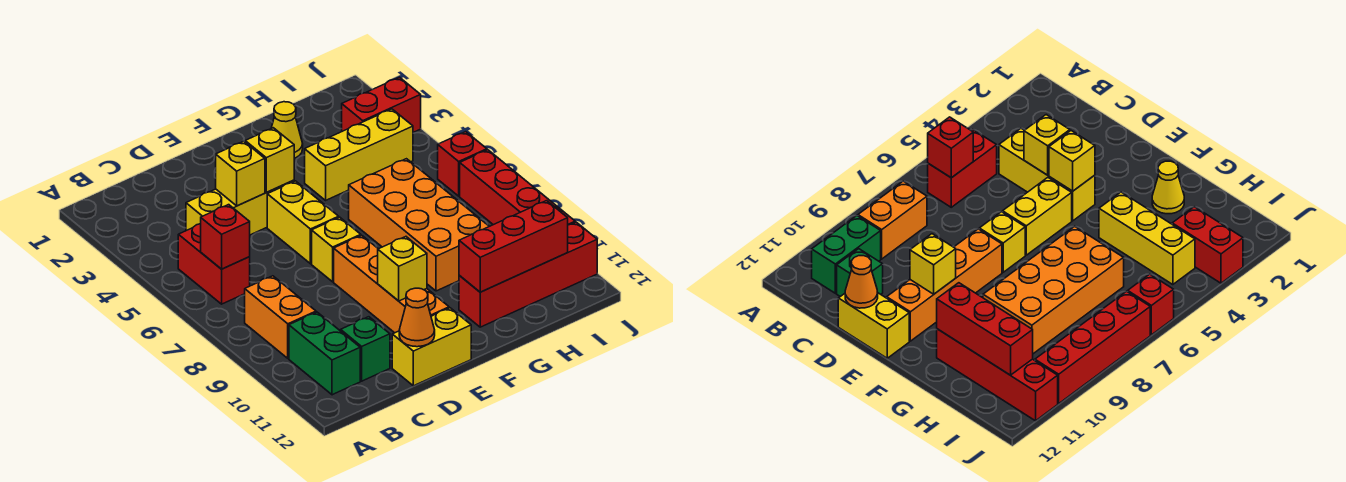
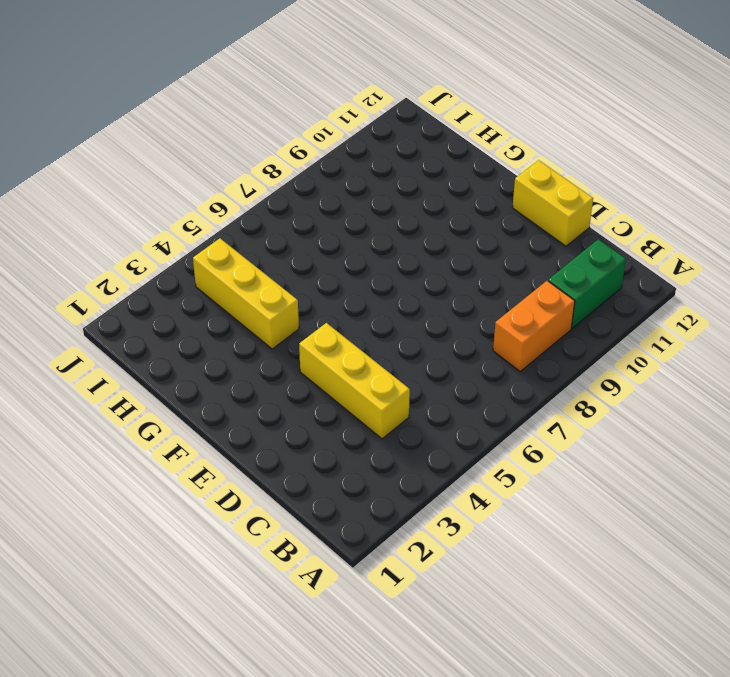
none -> red brick B5:B6 level 1
none -> green brick C11 level 1
none -> yellow brick E5:E6 level 1

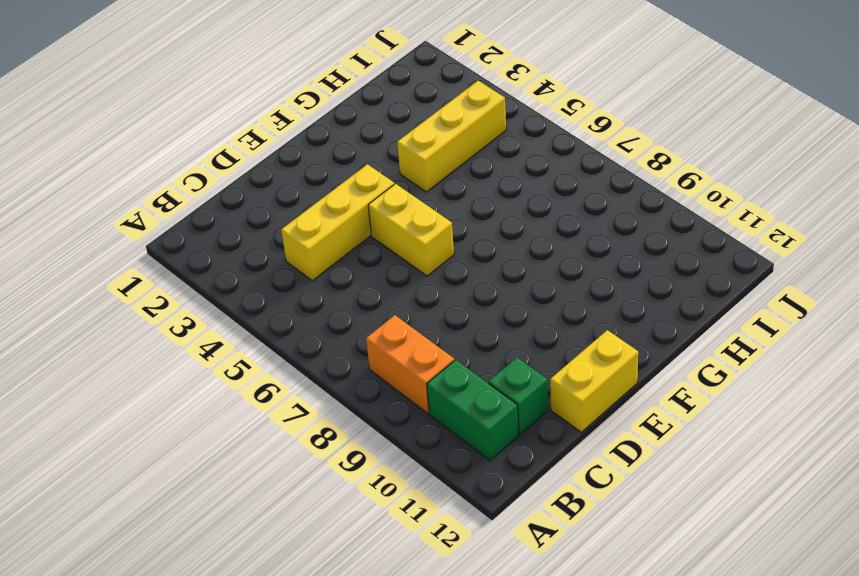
none -> red brick B5:B6 level 1
none -> yellow brick E7 level 1
none -> orange brick E8:E11 level 1

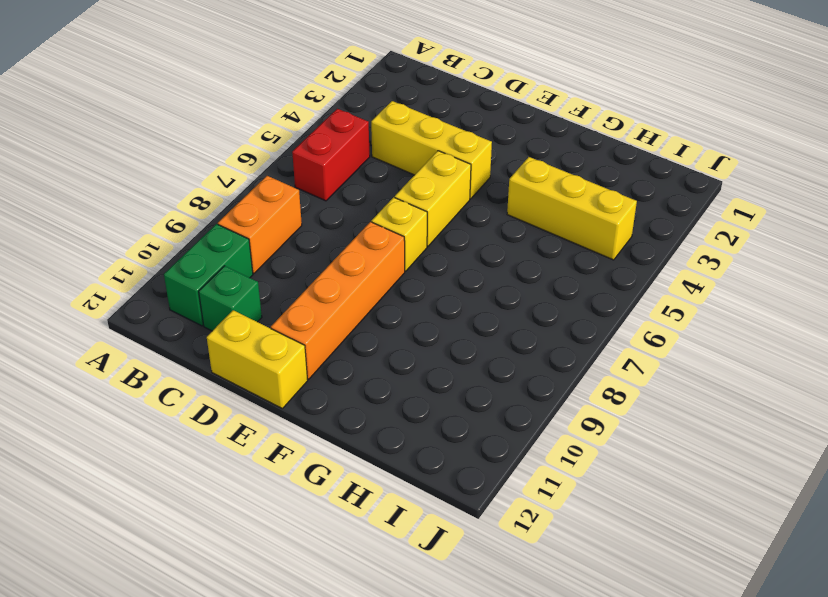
none -> yellow cone G2 level 1
none -> orange brick G6:H9 level 1
none -> red brick G11:J11 level 1

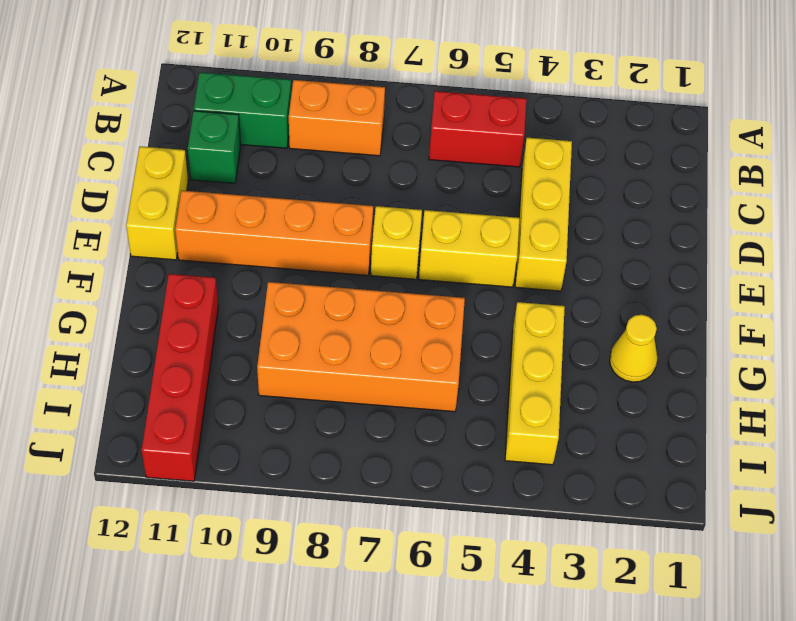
none -> red brick I3:J3 level 1
none -> red brick J6 level 1
none -> red brick J7:J10 level 1

